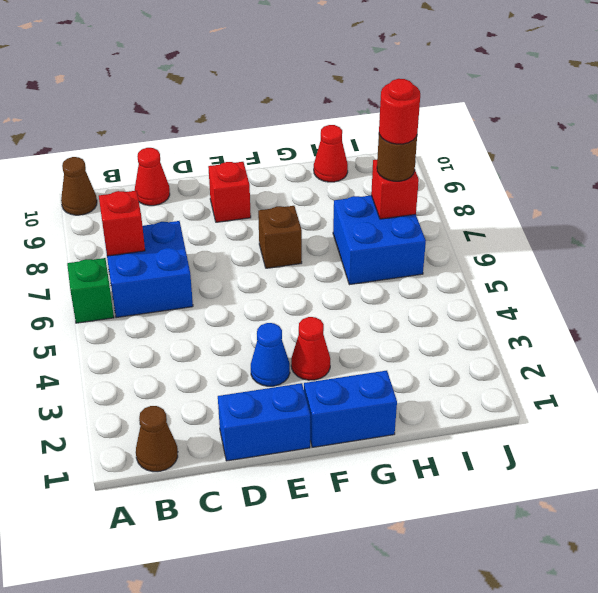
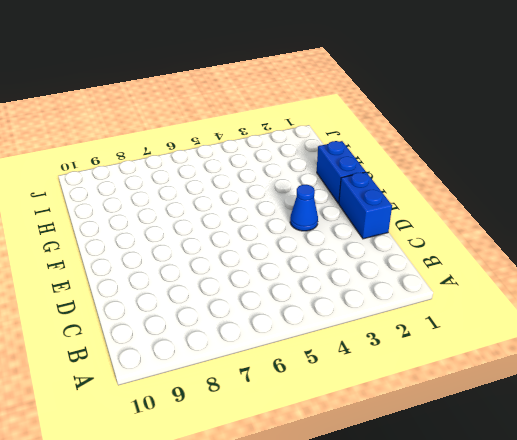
none -> green brick A6 level 1
none -> brown cone A10 level 1
none -> brown cone B1 level 1

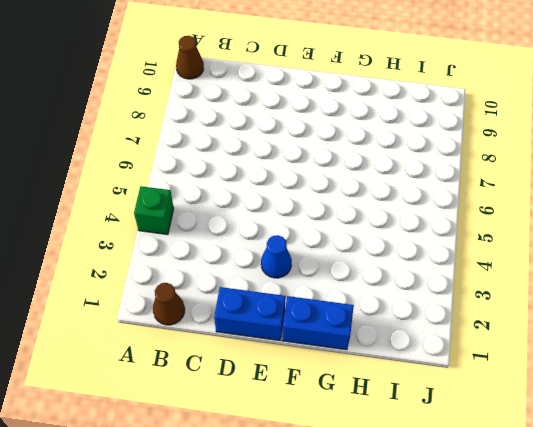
green brick A4 level 1 -> green brick A6 level 1
none -> blue brick B6:C7 level 1
none -> red cone C10 level 1
none -> red brick E9 level 1

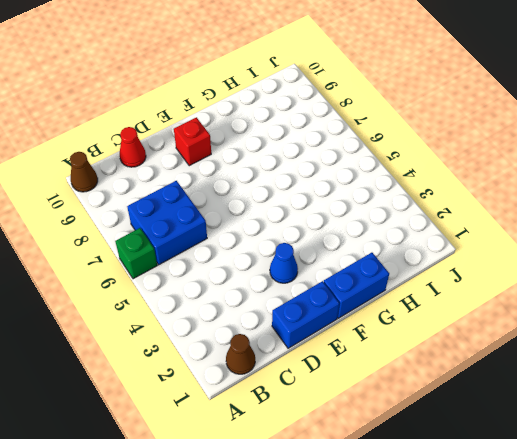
none -> red cone F3 level 1
none -> brown brick F7 level 1
none -> blue brick H6:I7 level 1

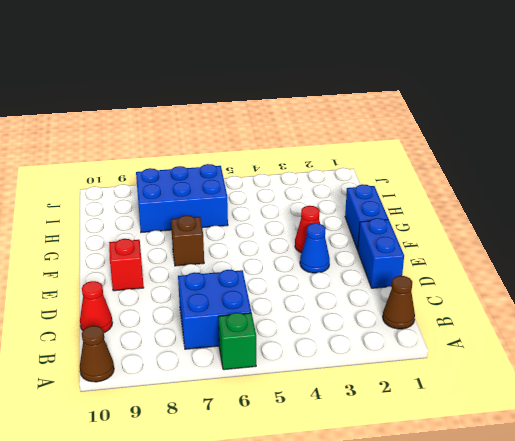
blue brick H6:I8 level 1 -> blue brick H6:I7 level 1
none -> red cone H10 level 1
none -> red brick B7 level 2
none -> red brick I7 level 2

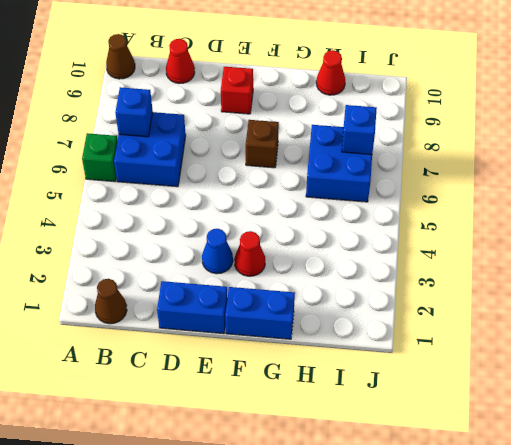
blue brick B7 level 2 -> red brick B7 level 2
blue brick I7 level 2 -> red brick I7 level 2
none -> brown round brick I7 level 3
none -> red round brick I7 level 4

